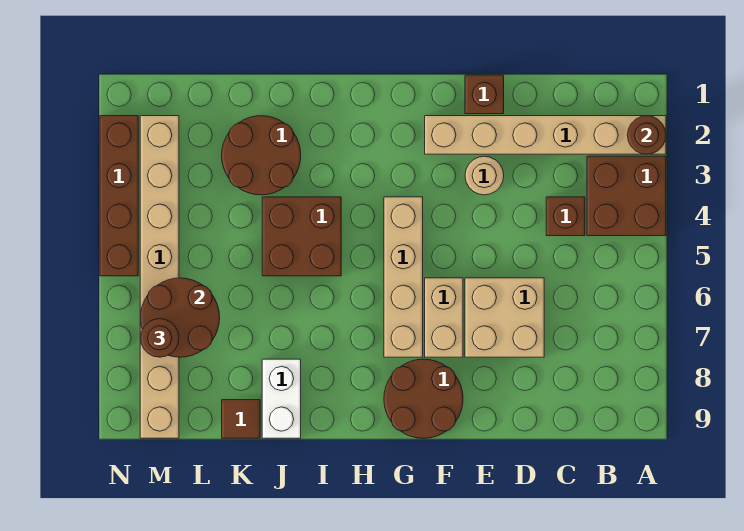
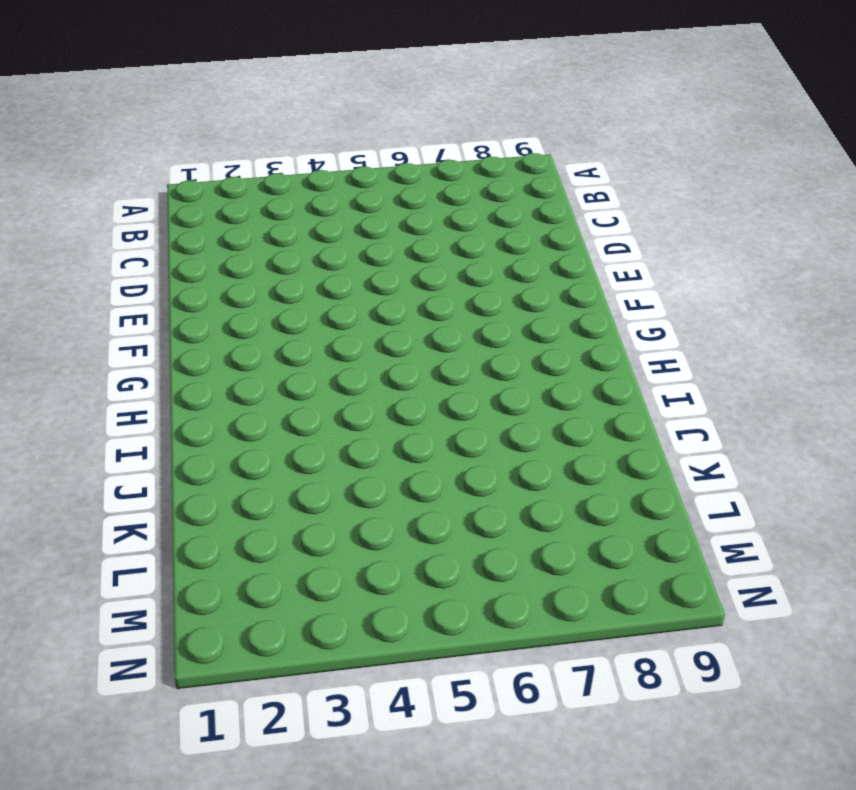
none -> tan brick A2:F2 level 1
none -> brown brick A3:B4 level 1
none -> brown brick C4 level 1

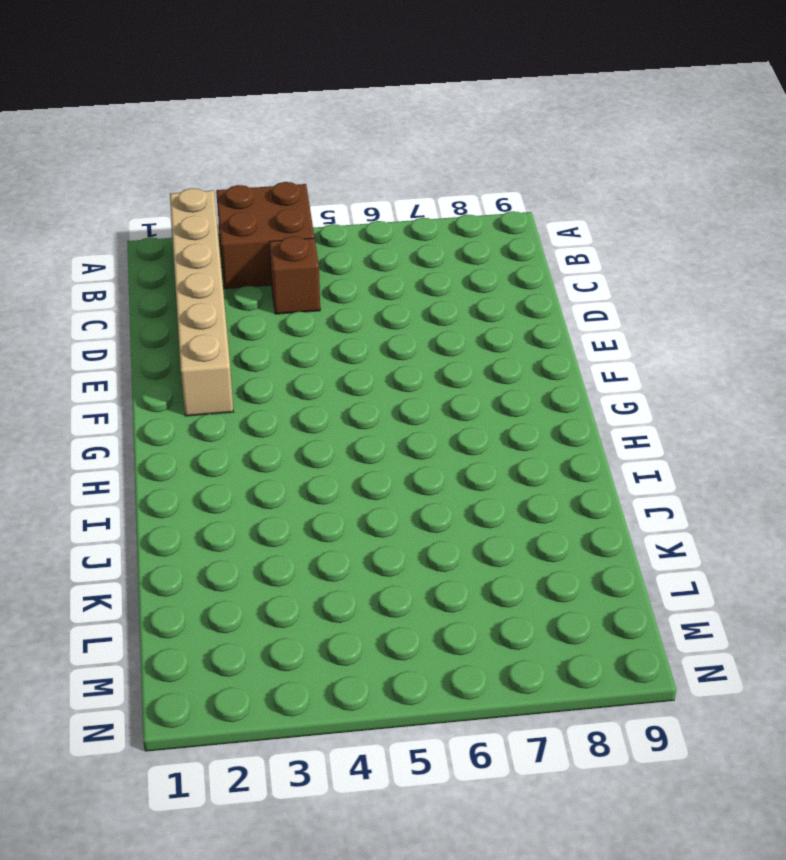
none -> tan brick D6:E7 level 1
none -> brown brick E1 level 1
none -> tan round brick E3 level 1

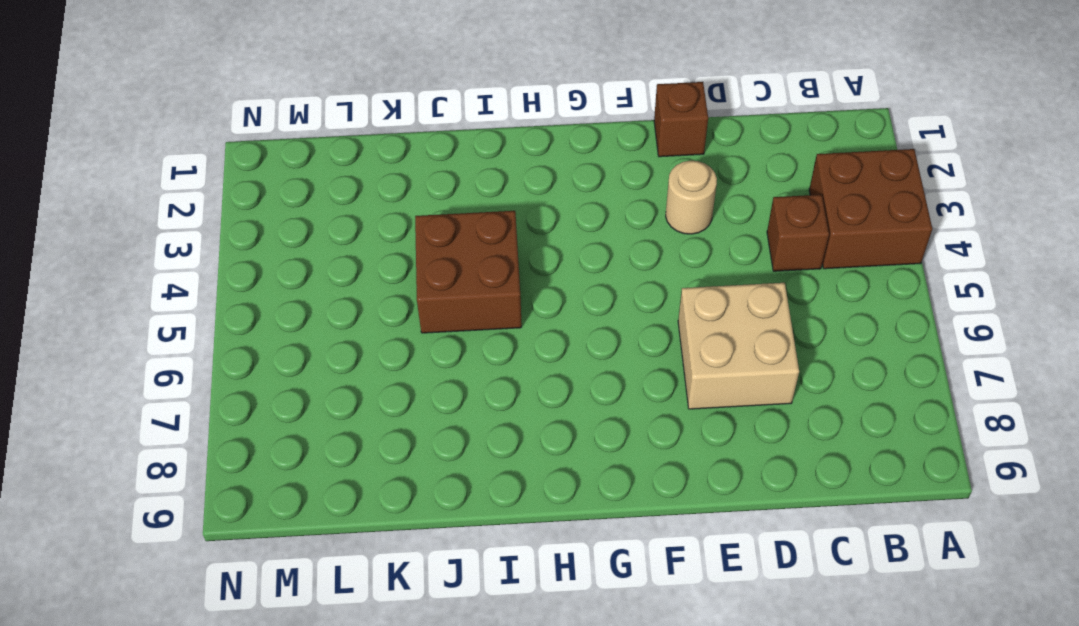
none -> tan brick A2:F2 level 1
none -> tan brick F6:F7 level 1
none -> brown round brick F8:G9 level 1

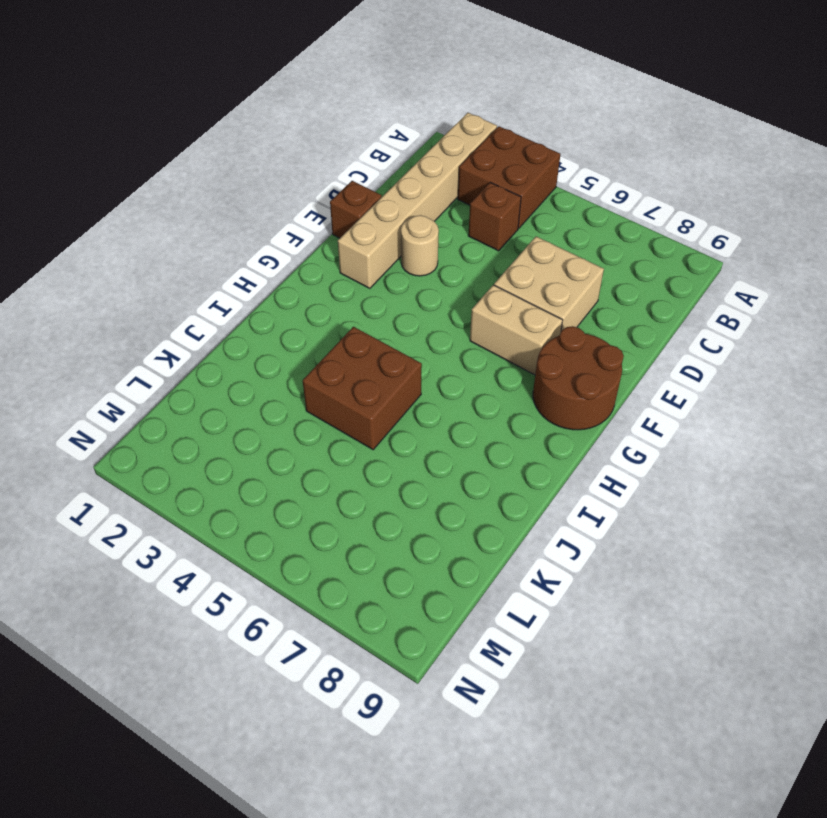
none -> tan brick G4:G7 level 1
none -> brown round brick J2:K3 level 1
none -> white brick J8:J9 level 1

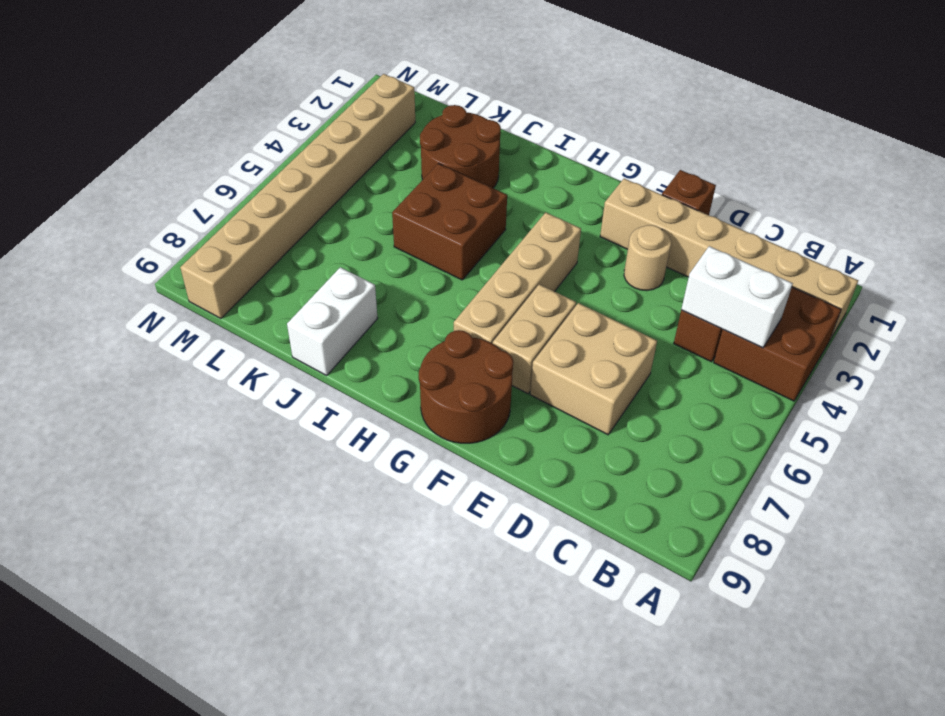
white brick B4:C4 level 2 -> none
none -> brown tile K9 level 1
none -> brown brick N2:N5 level 1
none -> brown round brick A2 level 2

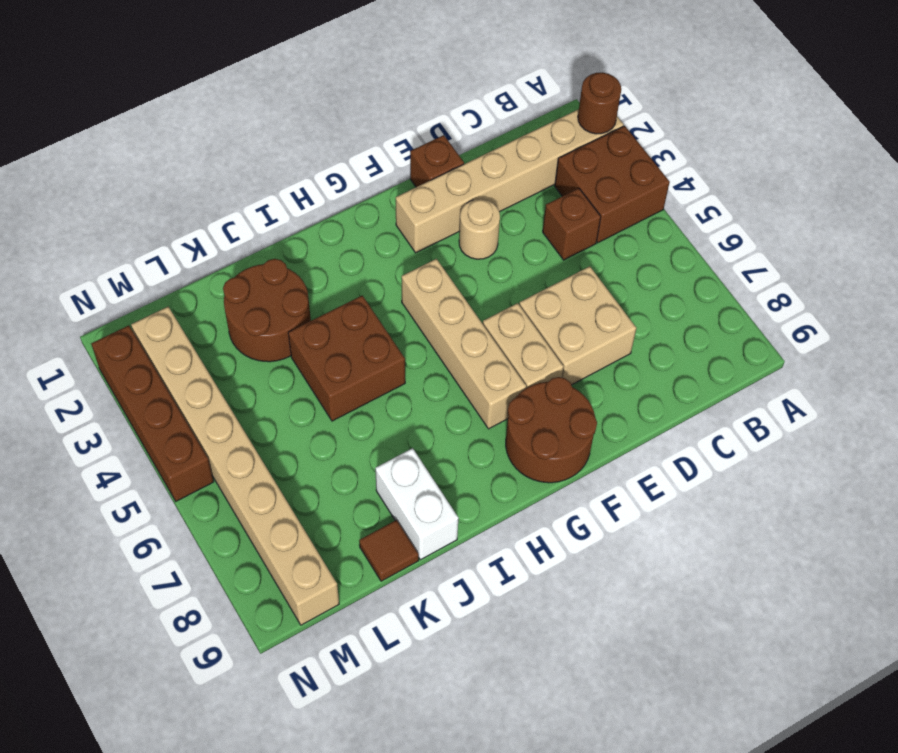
none -> brown round brick L6:M7 level 2
none -> brown round brick M7 level 3

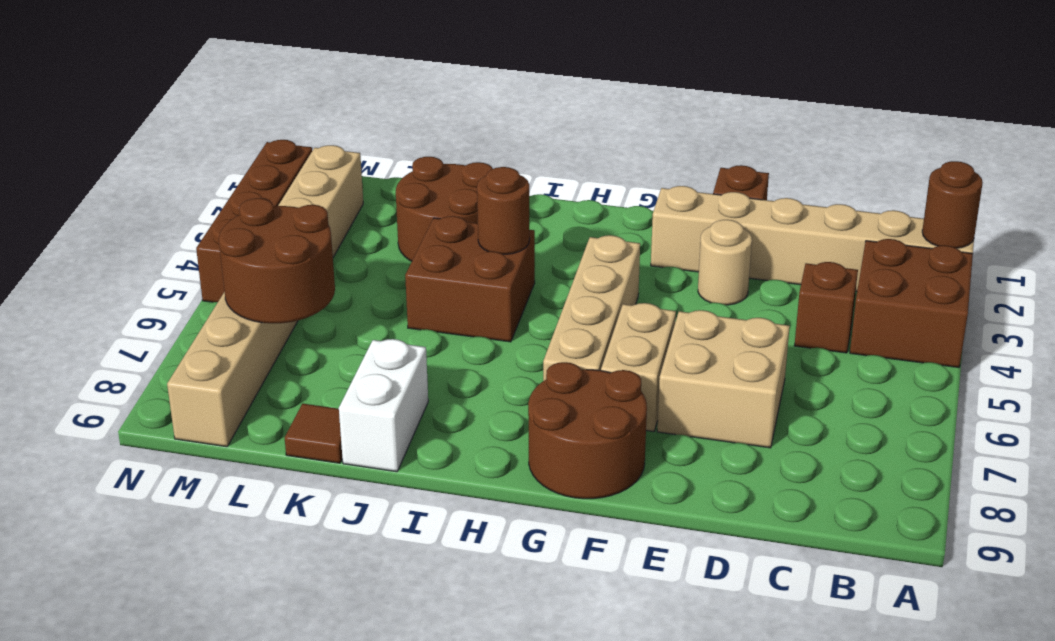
brown round brick I4 level 2 -> brown round brick M7 level 3

